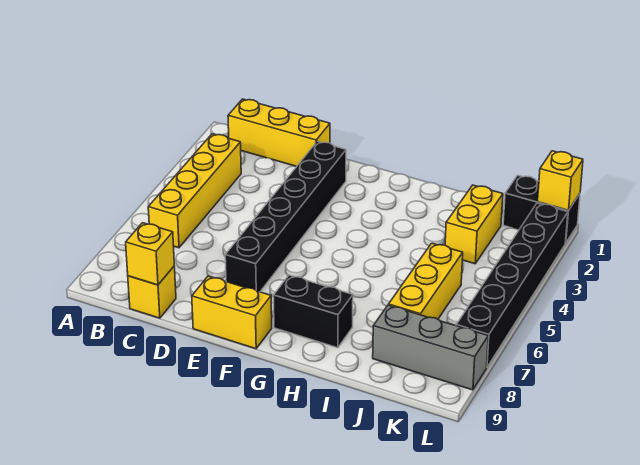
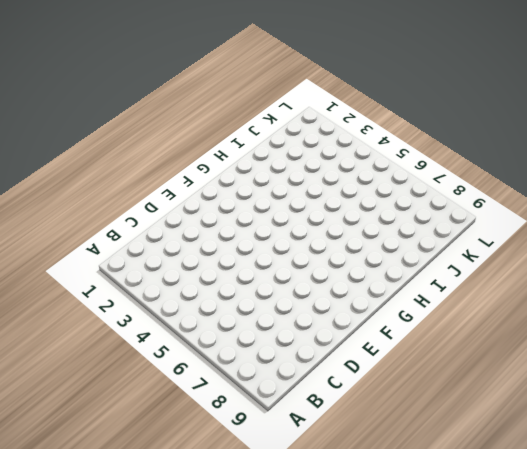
none -> yellow brick B1:D1 level 1
none -> yellow brick B3:B6 level 1
none -> yellow brick C9 level 1

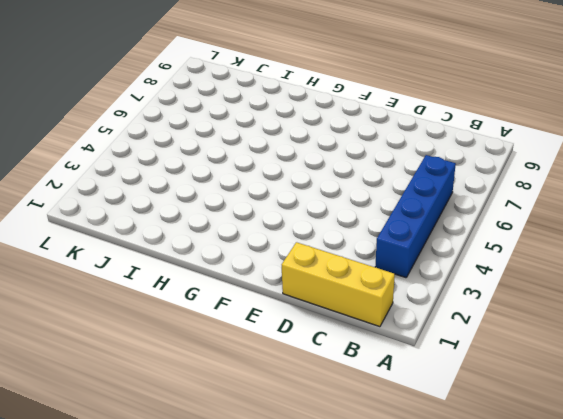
blue brick B3:B6 level 1 -> yellow brick B3:B6 level 1
none -> yellow brick C9 level 1
none -> black brick E2:E7 level 1
none -> yellow brick E9:F9 level 1

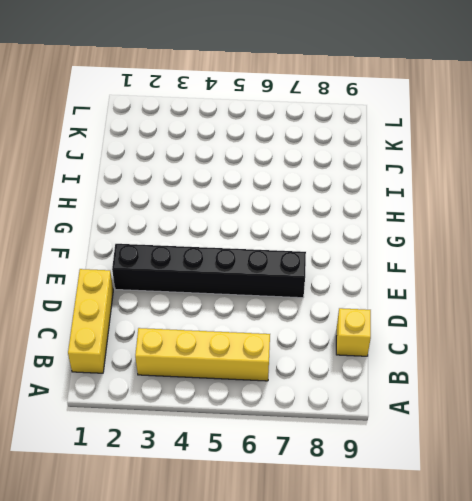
none -> yellow brick E9:F9 level 1
none -> black brick G8:H8 level 1
none -> yellow brick J2:J3 level 1

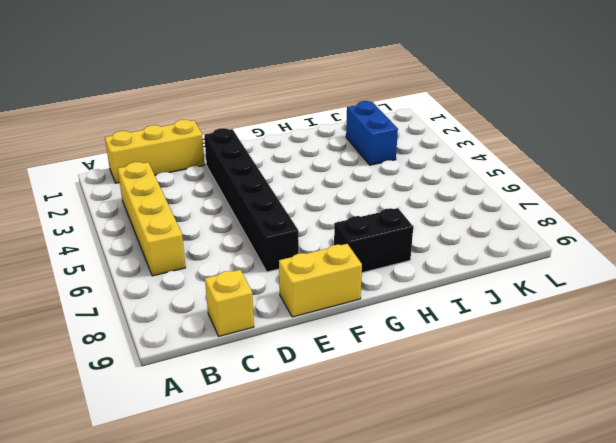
blue brick J2:J3 level 1 -> yellow brick J2:J3 level 1
none -> yellow brick J5:J7 level 1
none -> grey brick J8:L8 level 1
none -> black brick K1:L1 level 1

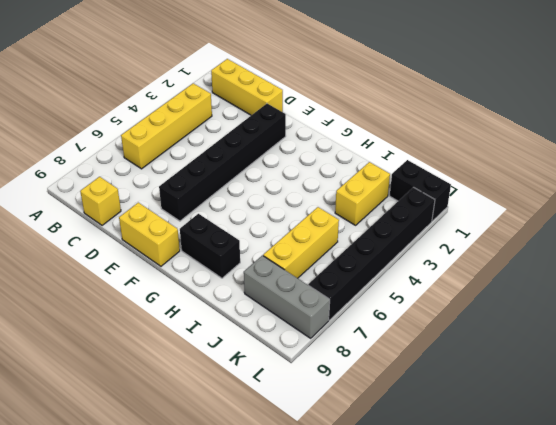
none -> yellow brick C9 level 2
none -> yellow brick L1 level 2

